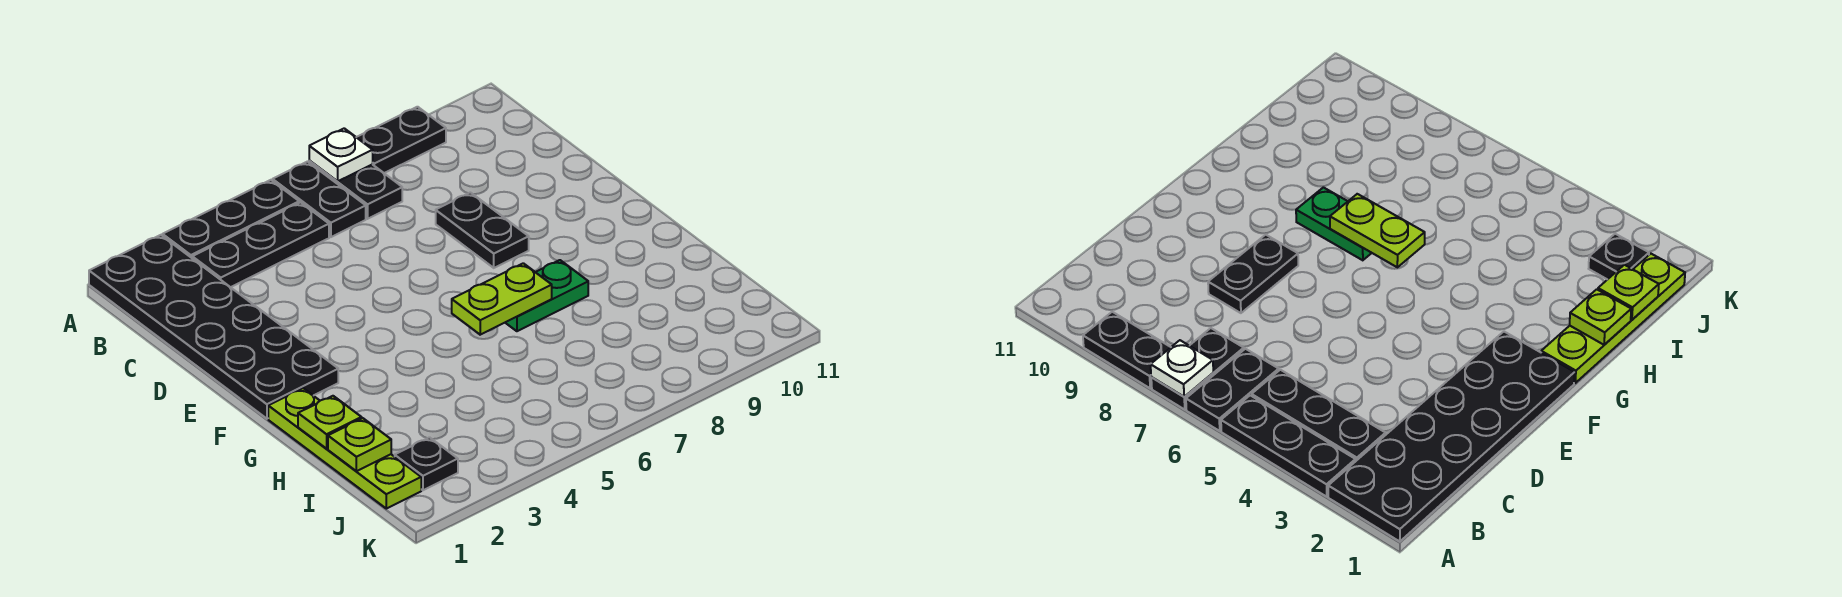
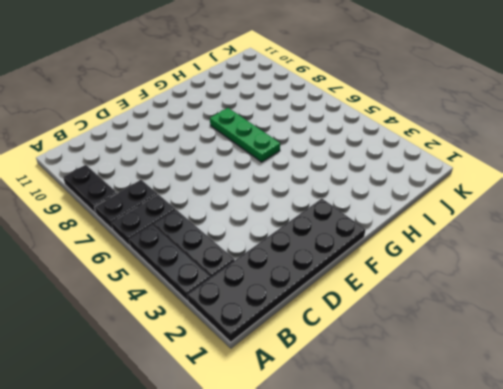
green plate G6:G8 level 1 -> green plate G7:G8 level 1
none -> black plate D8:E8 level 1
none -> lime plate G1:J1 level 1
none -> black plate J2 level 1

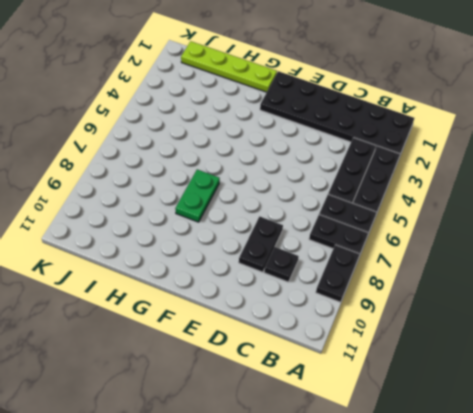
black plate C9 level 1 -> black plate J2 level 1
black plate D8:D9 level 1 -> black plate D8:E8 level 1
none -> white plate A7 level 2
none -> lime plate G6:G7 level 2
none -> lime plate H1 level 2

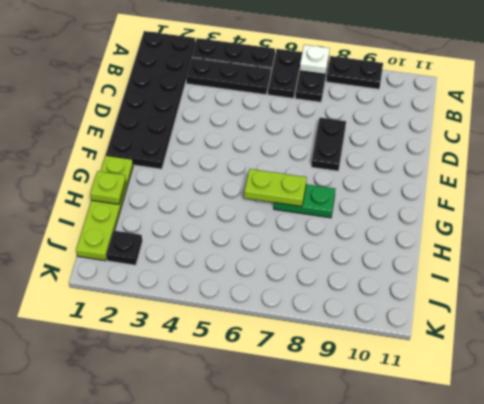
none -> lime plate I1 level 2

